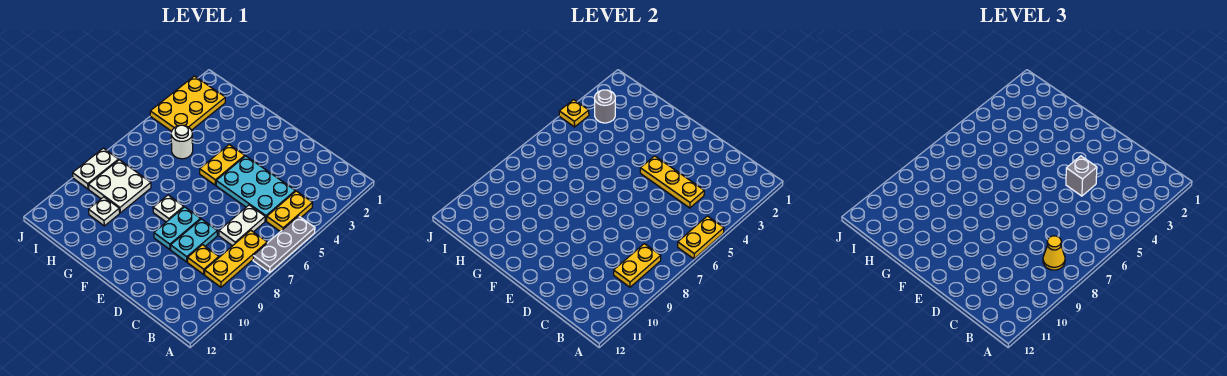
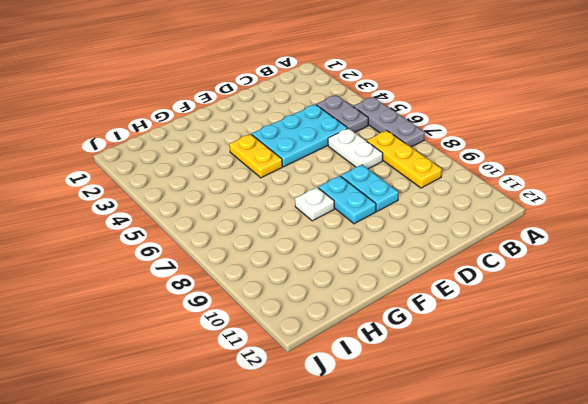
grey plate B4:B5 level 1 -> yellow plate B4:B5 level 1
none -> yellow plate C9 level 1
none -> white round brick H5 level 1
none -> white plate H8:I9 level 1

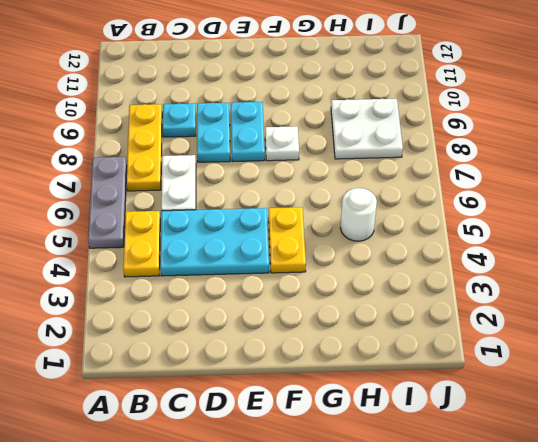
cyan plate C9 level 1 -> yellow plate C9 level 1
none -> white plate H10 level 1
none -> yellow plate I2:J4 level 1
none -> white plate J8:J9 level 1

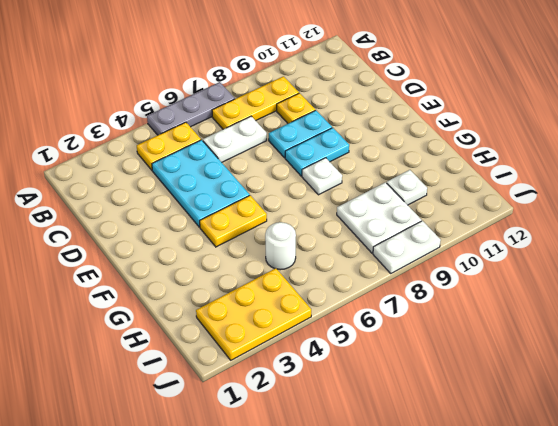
none -> yellow plate A5:A6 level 2
none -> yellow plate B8:B9 level 2
none -> yellow plate C4:E4 level 2

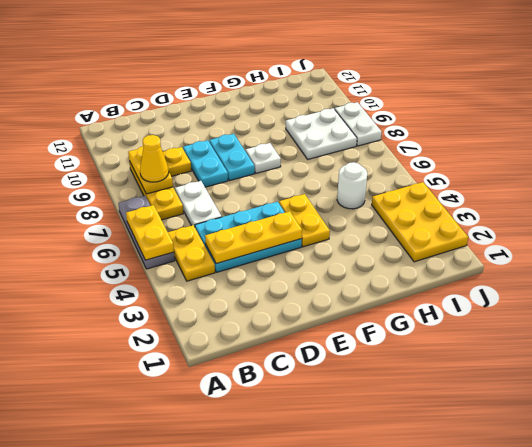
none -> white plate H10 level 1
none -> grey round brick I3 level 2
none -> yellow plate J4 level 2

